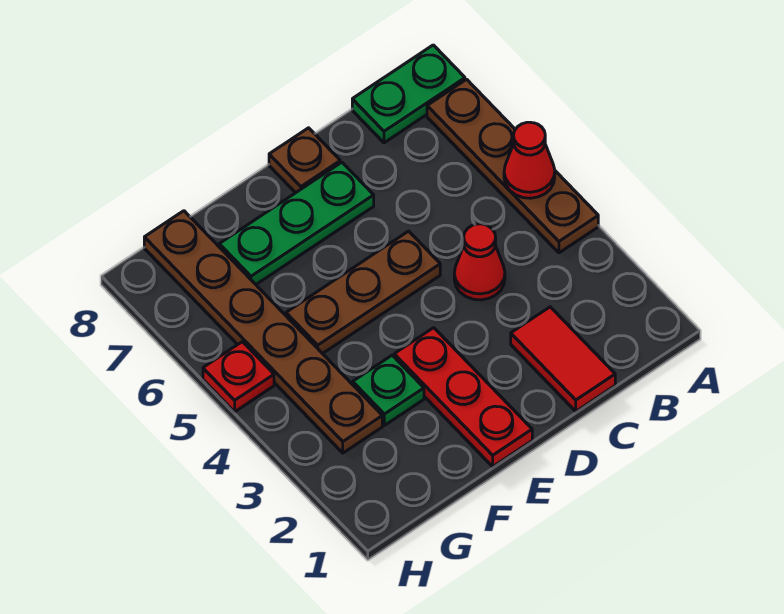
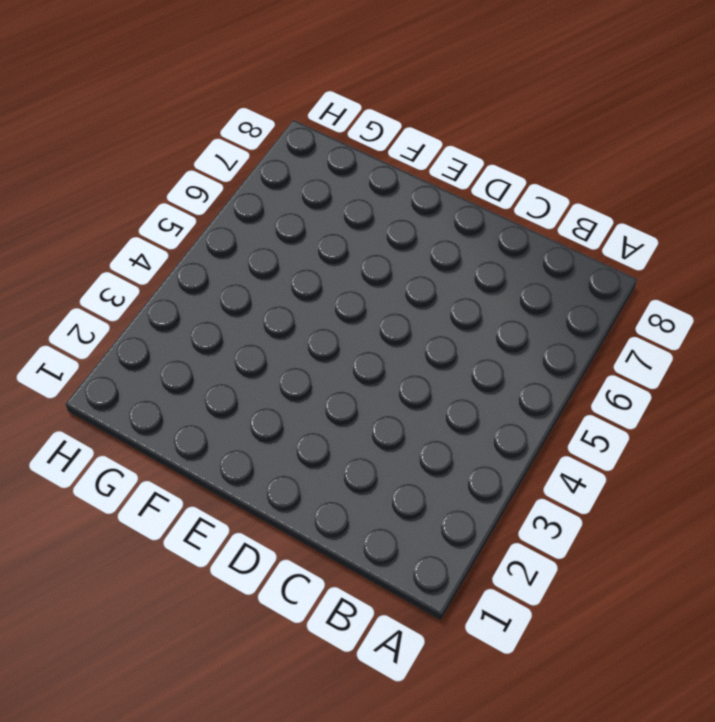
none -> brown plate A4:A7 level 1
none -> green plate A8:B8 level 1
none -> red tile C1:C2 level 1

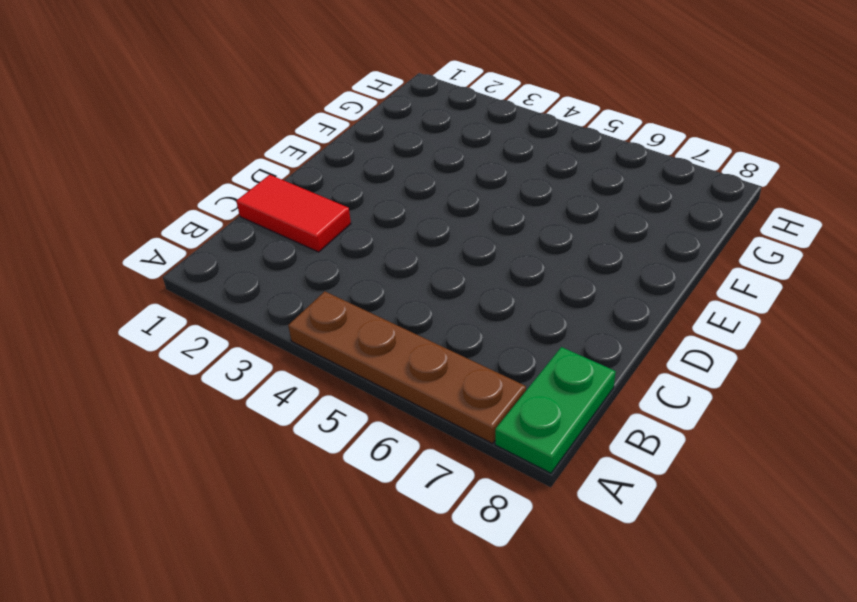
none -> red cone C4 level 1
none -> brown plate D5:F5 level 1
none -> green plate D7:F7 level 1

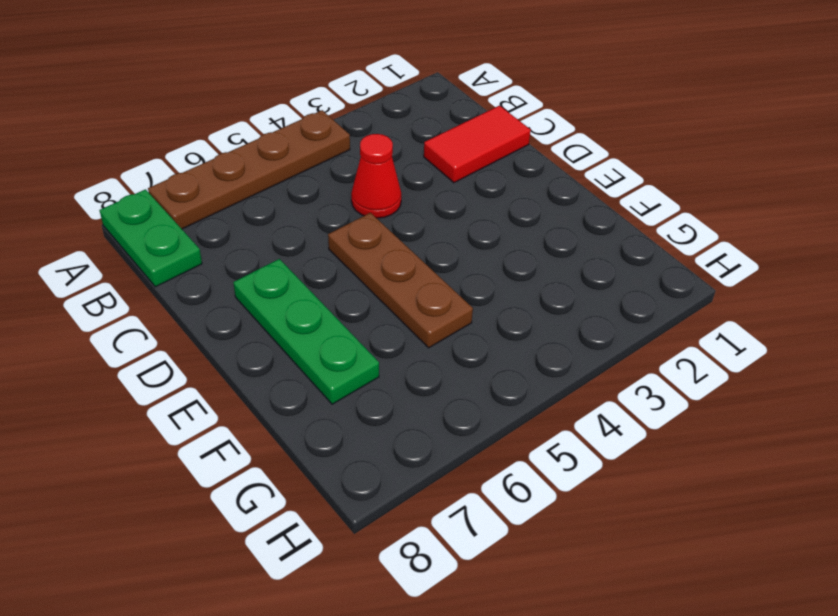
none -> brown plate D8 level 1
none -> red plate E1:E3 level 1
none -> green plate F3 level 1

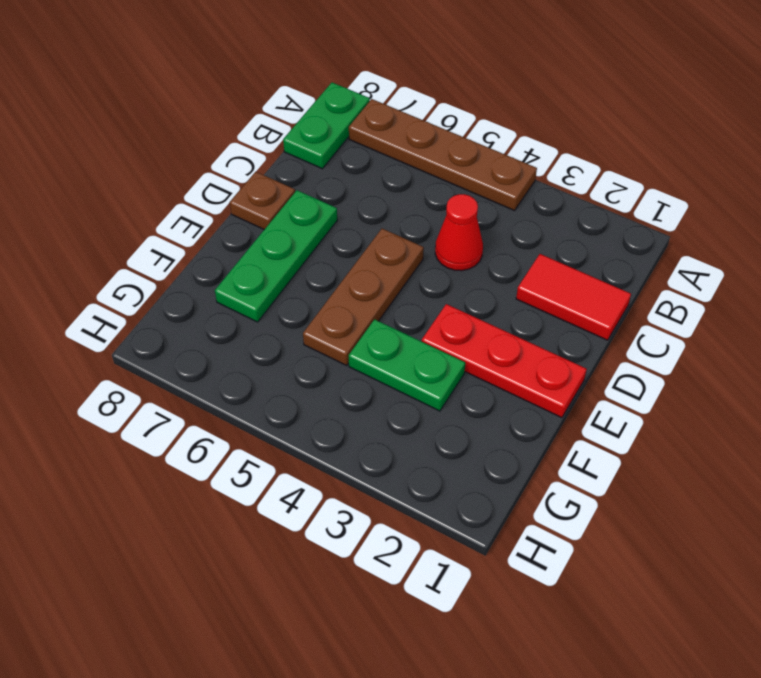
green plate F3:F4 level 1 -> green plate F3 level 1
none -> brown plate G3:G8 level 1
none -> red plate H5 level 1
none -> red cone A5 level 2

